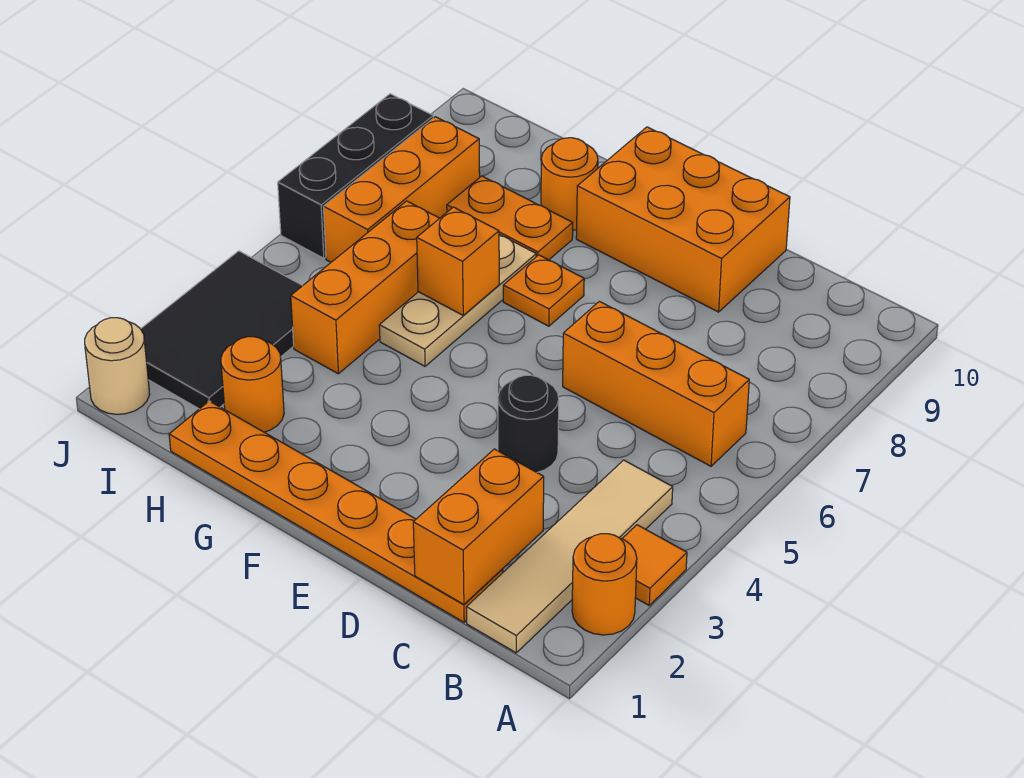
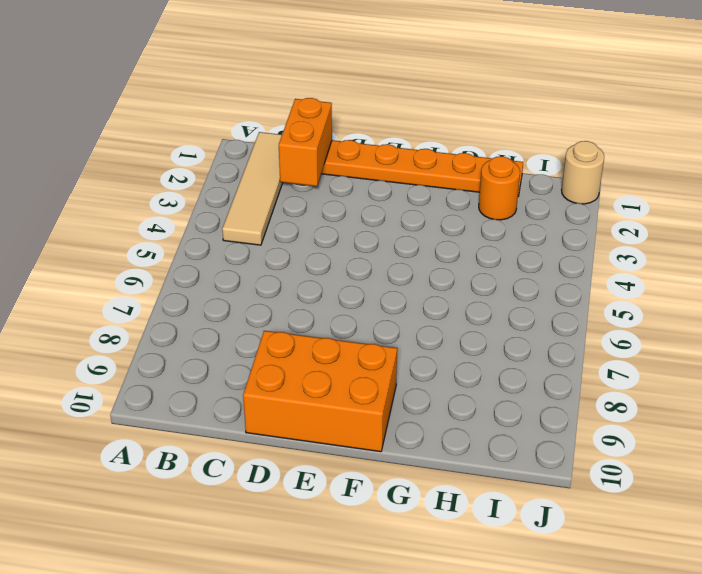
none -> orange round brick A2 level 1
none -> orange tile A3 level 1
none -> orange brick B6:D6 level 1

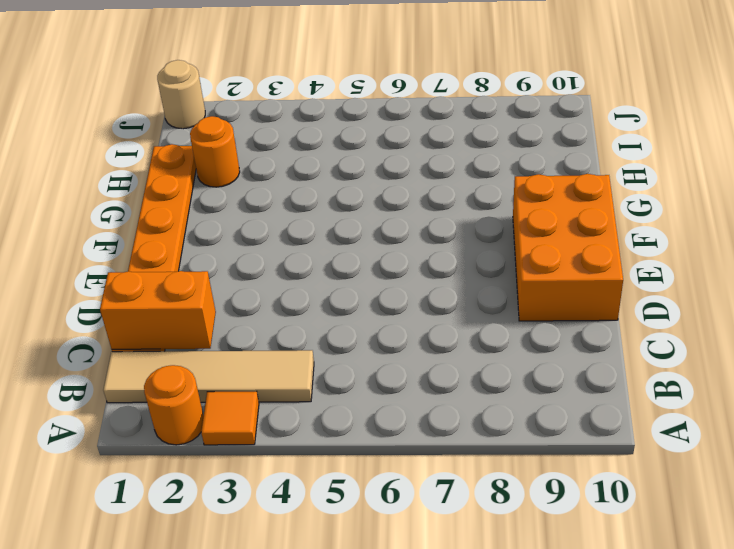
none -> orange brick B6:D6 level 1
none -> black round brick D4 level 1
none -> orange plate F7 level 1

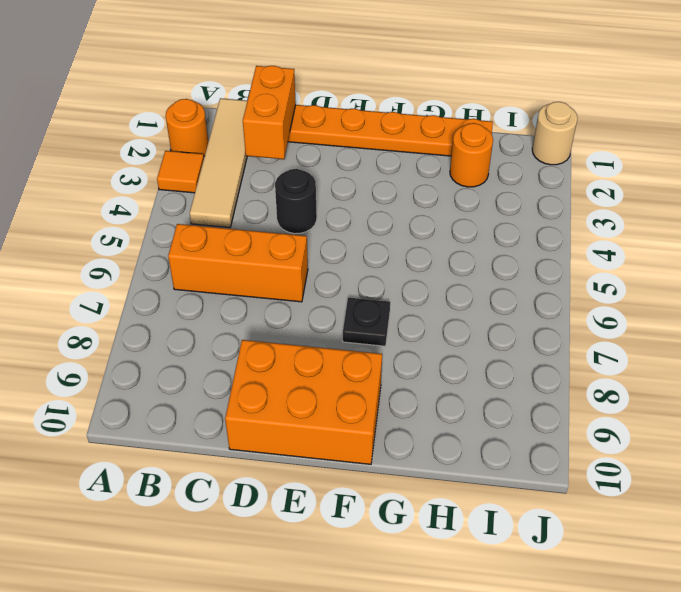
black plate F7 level 1 -> orange plate F7 level 1
none -> tan plate G5:G7 level 1
none -> orange plate G8:H8 level 1
none -> orange round brick G9 level 1

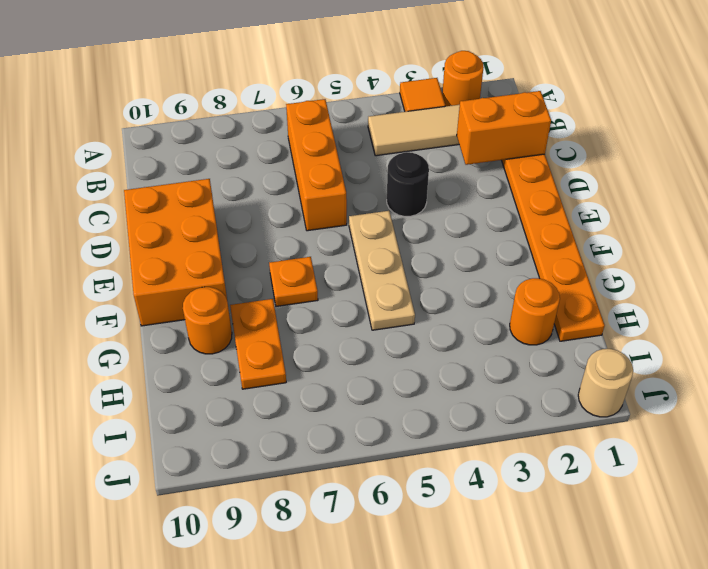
tan plate E5:G5 level 1 -> tan plate G5:G7 level 1
none -> orange brick H4:H6 level 1
none -> black tile I2:J4 level 1
none -> orange brick I6:I8 level 1

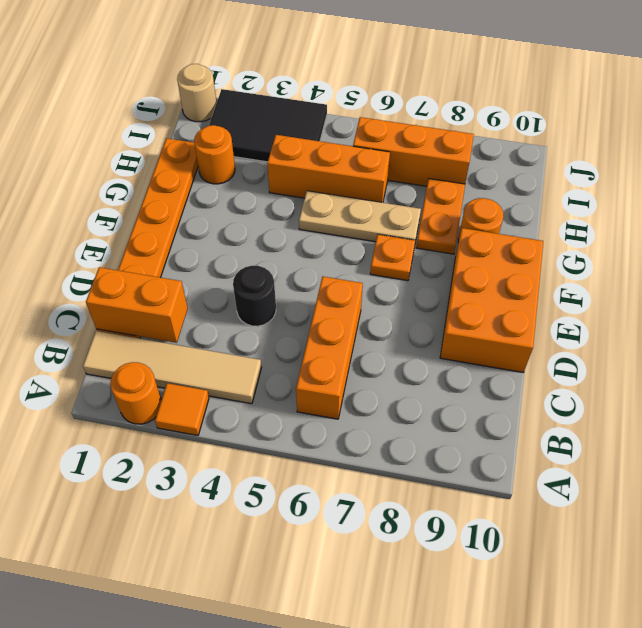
none -> black brick J6:J8 level 1
none -> orange brick G6 level 2

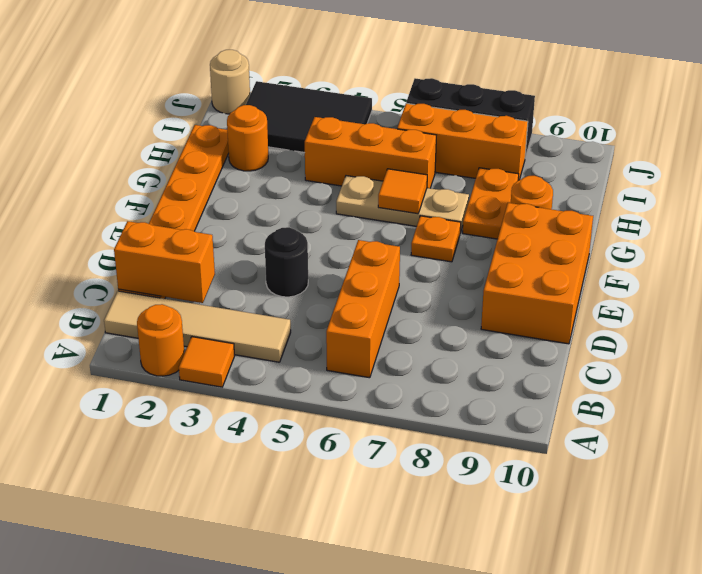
orange tile G6 level 2 -> orange brick G6 level 2

